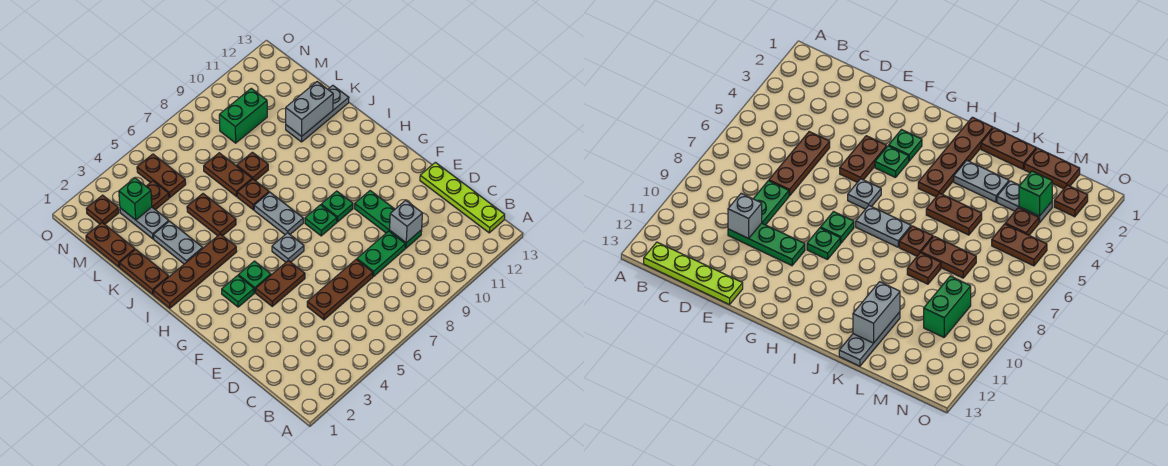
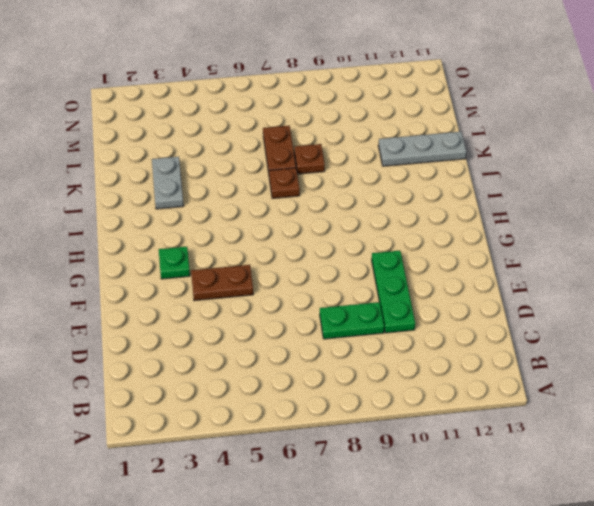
none -> lime plate B13:E13 level 1
none -> brown plate D5:D7 level 1
none -> green plate G4 level 1

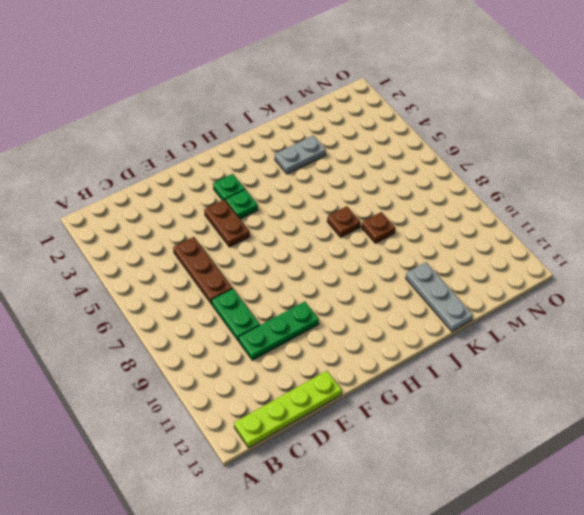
none -> grey plate G6 level 1
none -> green plate G8 level 1
none -> green plate G9 level 1

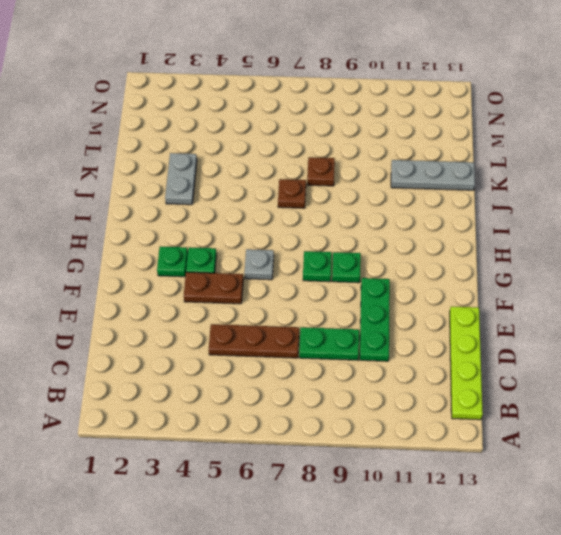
none -> grey plate H7:I7 level 1
none -> brown plate I1:I4 level 1
none -> brown plate J1:K1 level 1

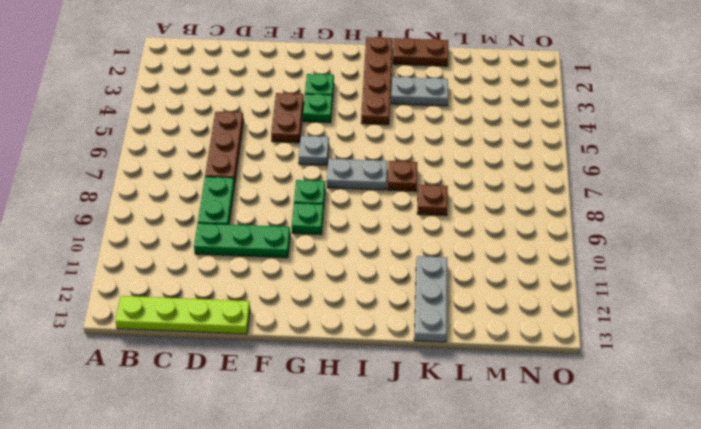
none -> brown plate J5:K5 level 1
none -> brown plate K7:L7 level 1
none -> brown plate L1:M1 level 1

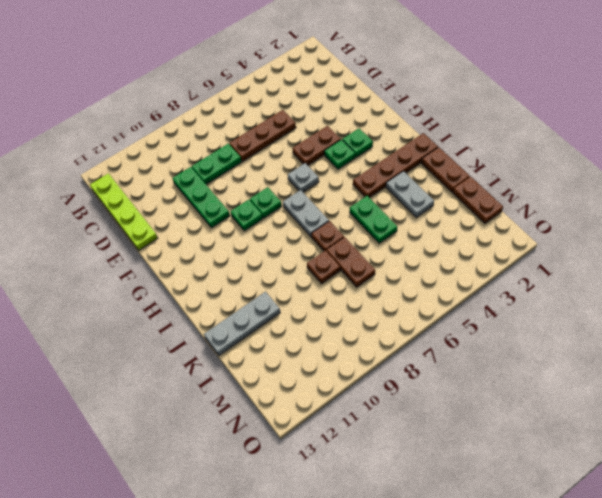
green plate J5:K5 level 1 -> brown plate J5:K5 level 1
none -> grey plate L3:M3 level 1
none -> brown plate M4 level 1
none -> brown plate M5:N5 level 1

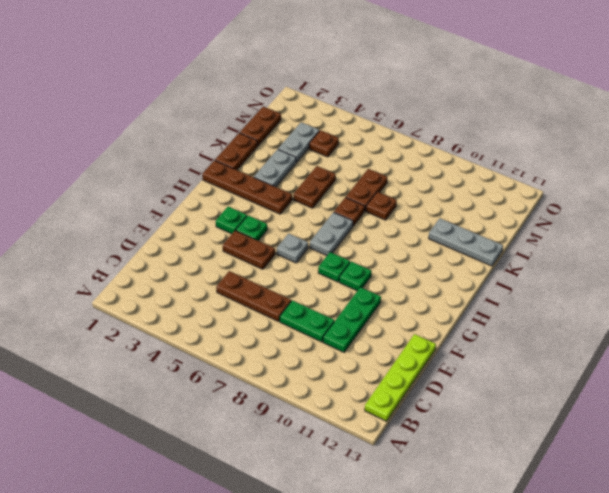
none -> brown plate M5:N5 level 1
none -> green brick M9:M10 level 1
none -> brown plate N2 level 1

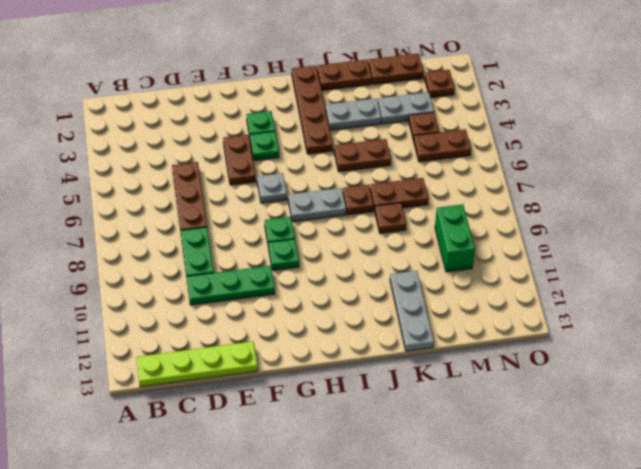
none -> grey brick D10 level 2
none -> grey brick K11:K12 level 2
none -> green brick M3 level 2

